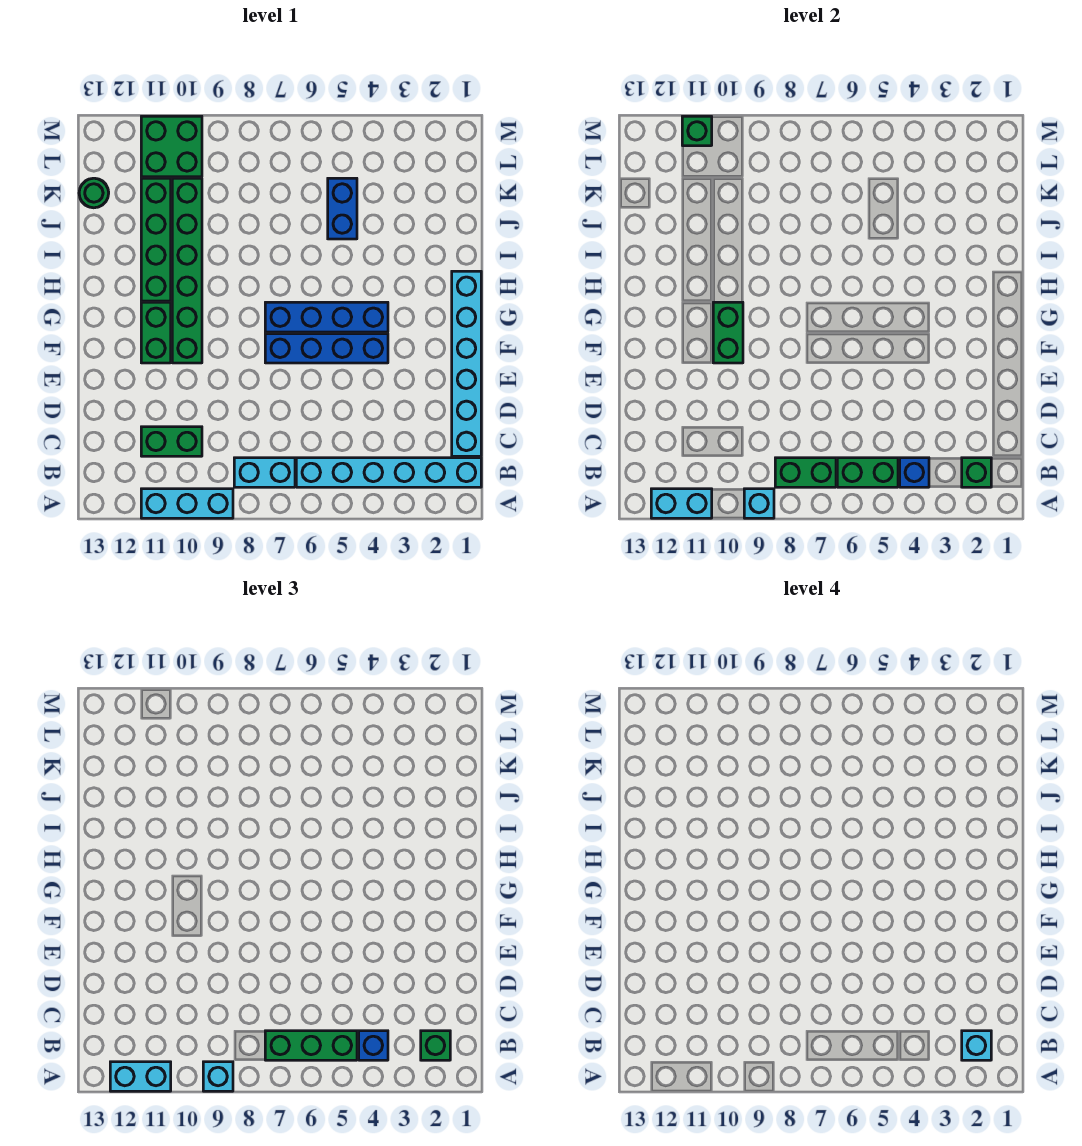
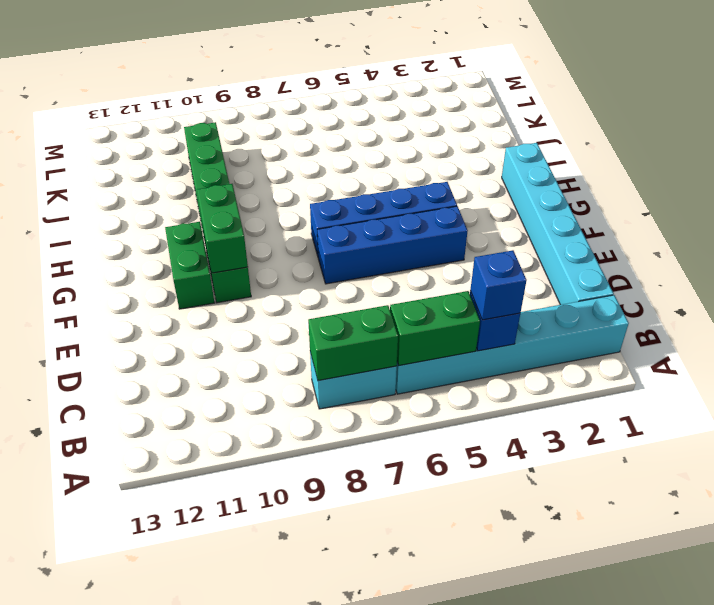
none -> cyan brick A9:A11 level 1
none -> green brick C10:C11 level 1
none -> green brick H11:K11 level 1

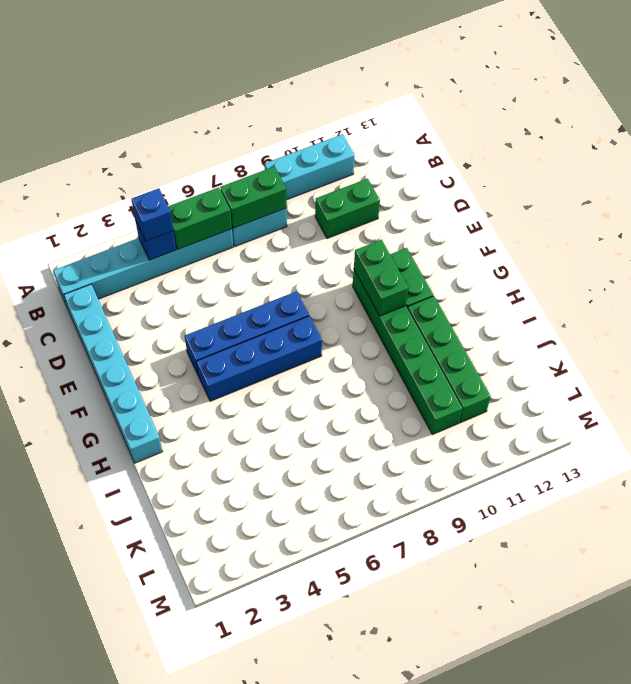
none -> blue brick J5:K5 level 1
none -> green round brick K13 level 1
none -> green brick L10:M11 level 1

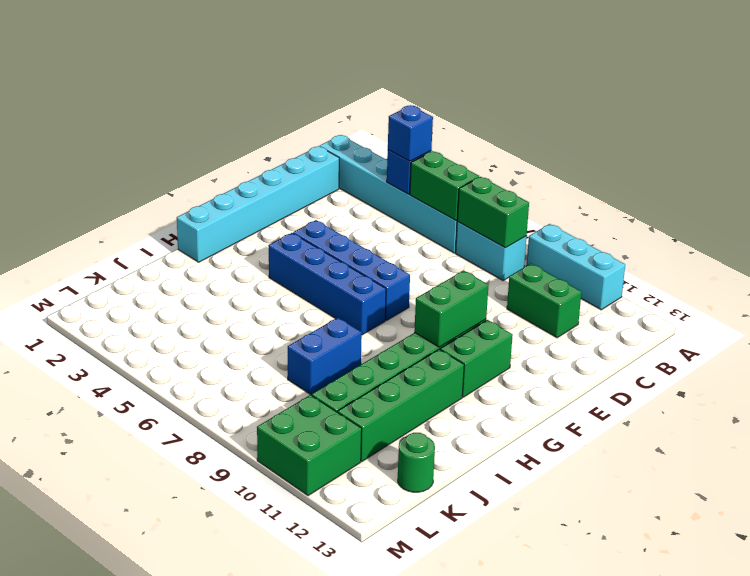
blue brick I8:J8 level 1 -> blue brick J5:K5 level 1
none -> cyan brick A9 level 2
none -> cyan brick A11:A12 level 2
none -> green brick B2 level 2

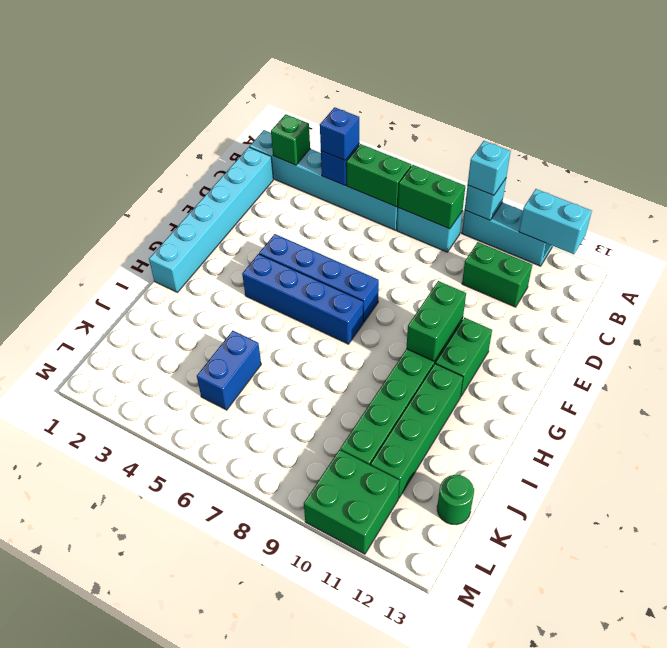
none -> green brick M11 level 2
none -> cyan brick A11:A12 level 3
none -> green brick B2 level 3

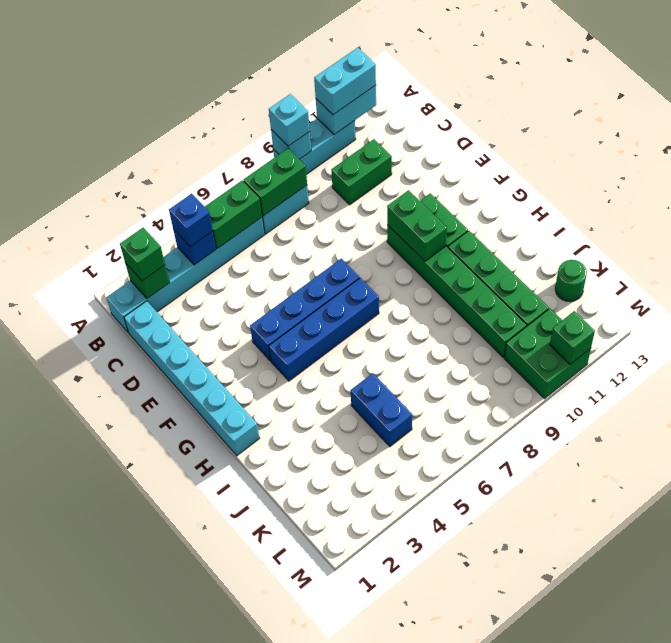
none -> green brick B5:B7 level 3
none -> cyan brick B2 level 4

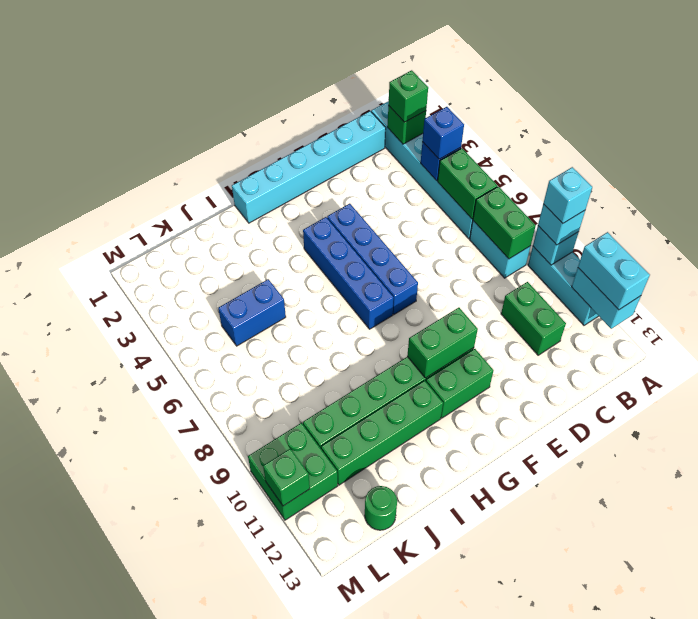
cyan brick A9 level 4 -> cyan brick B2 level 4
none -> green brick B5:B7 level 3

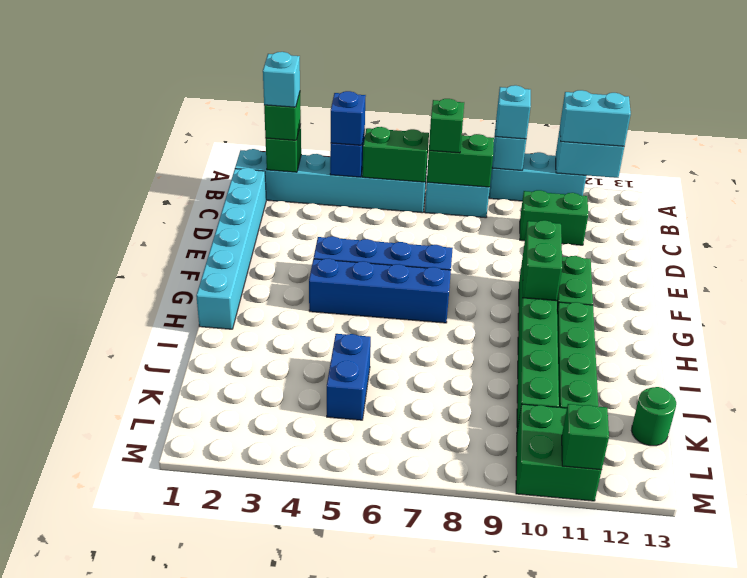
green brick B7 level 3 -> green brick B5:B7 level 3

